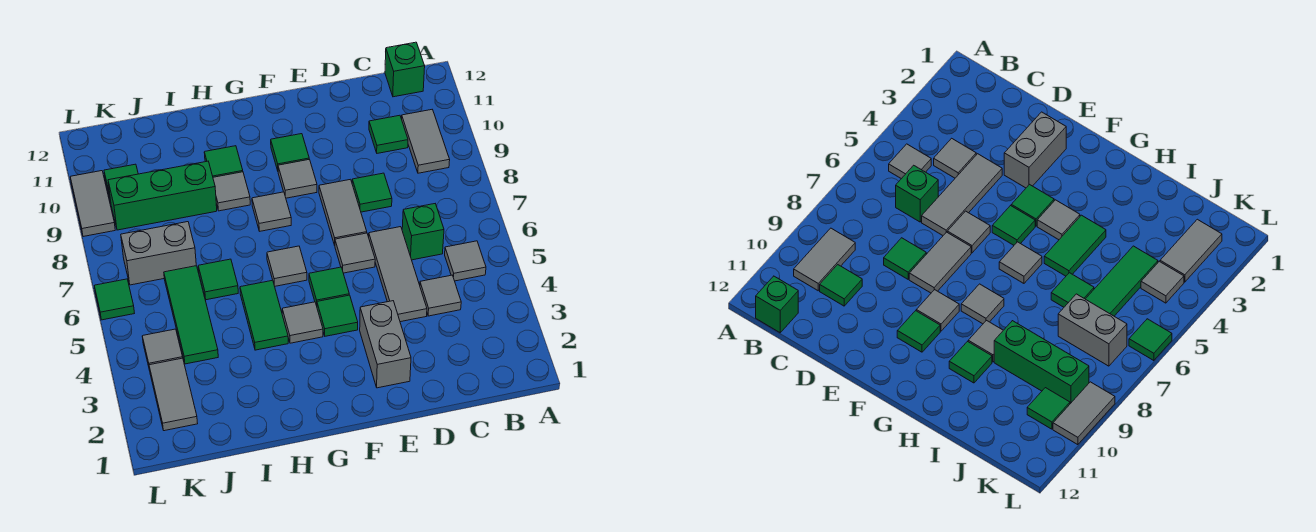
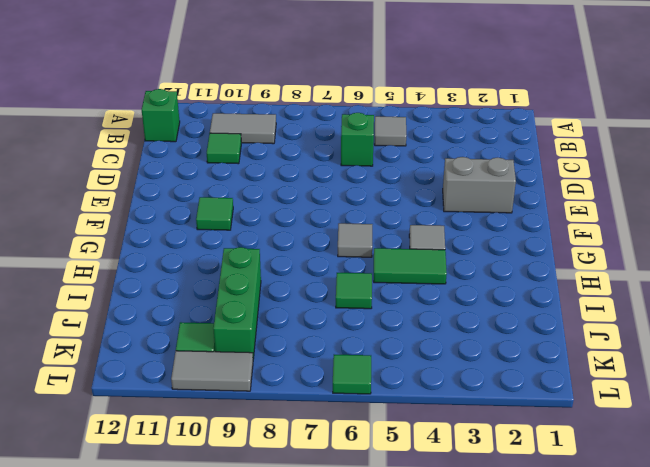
none -> grey tile C4 level 1
none -> grey tile D4:D6 level 1
none -> green tile D8 level 1
none -> grey tile E6 level 1

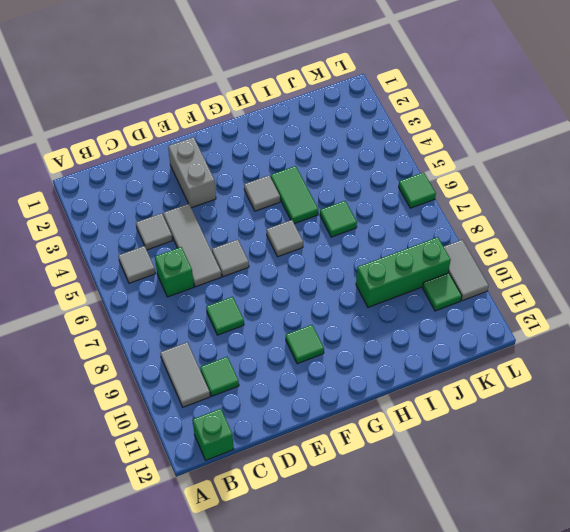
none -> grey tile E7:E8 level 1
none -> green tile F4 level 1
none -> green tile F5 level 1
none -> grey tile F9 level 1

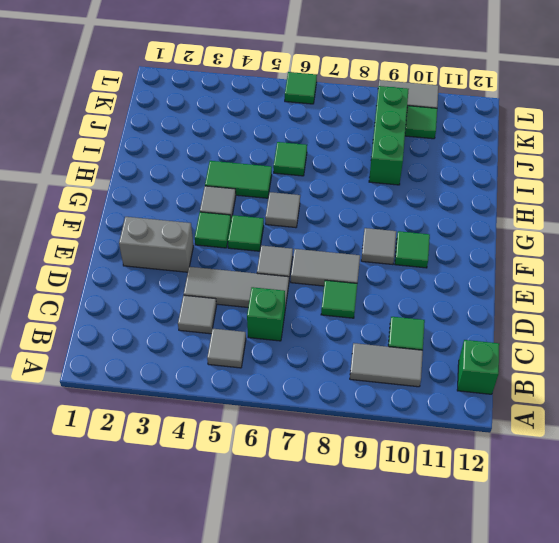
none -> grey tile G8 level 1
none -> grey tile H9 level 1
none -> green tile H10 level 1
none -> green tile J4:J6 level 1

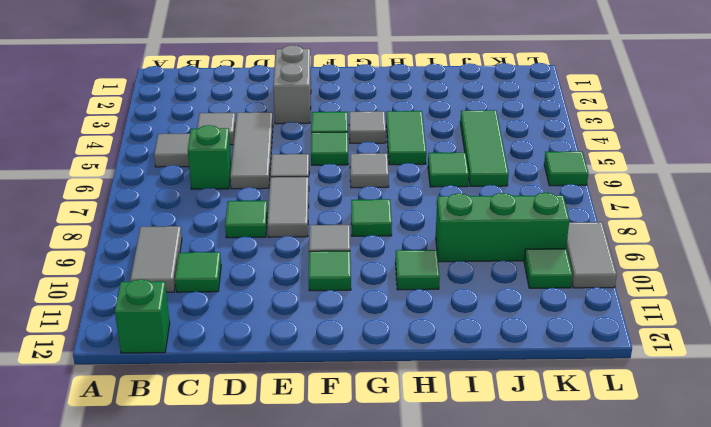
green tile G8 level 1 -> grey tile G8 level 1
none -> grey tile H9 level 1
none -> grey brick J7:K7 level 1
none -> grey tile K2:K3 level 1
none -> grey tile K4 level 1

